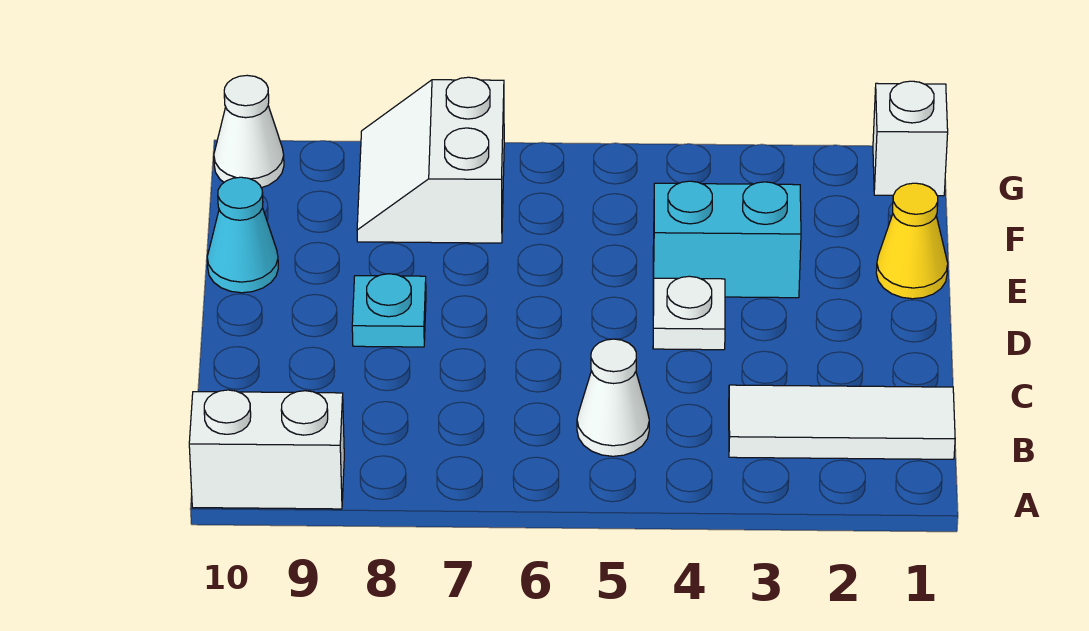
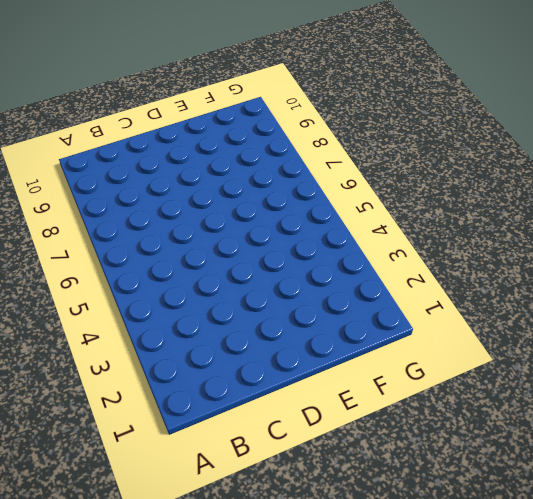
none -> white brick A9:A10 level 1
none -> white tile B1:B3 level 1

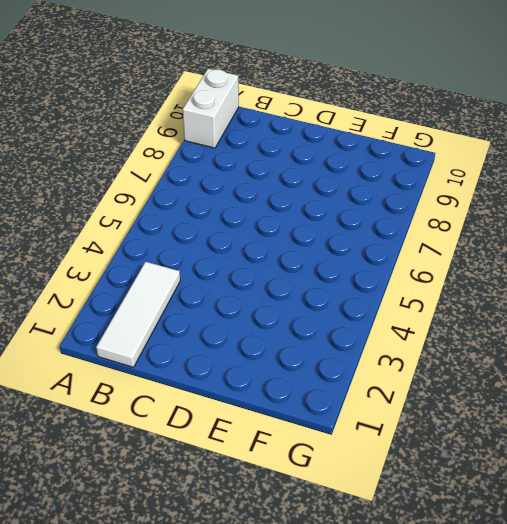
none -> white cone B5 level 1
none -> white plate D4 level 1

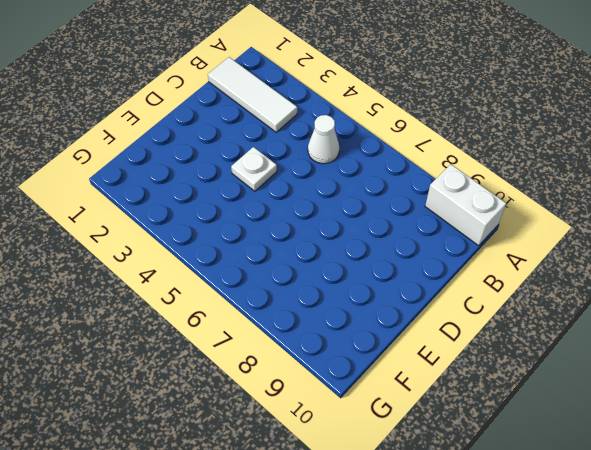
none -> cyan plate D8 level 1
none -> yellow cone E1 level 1

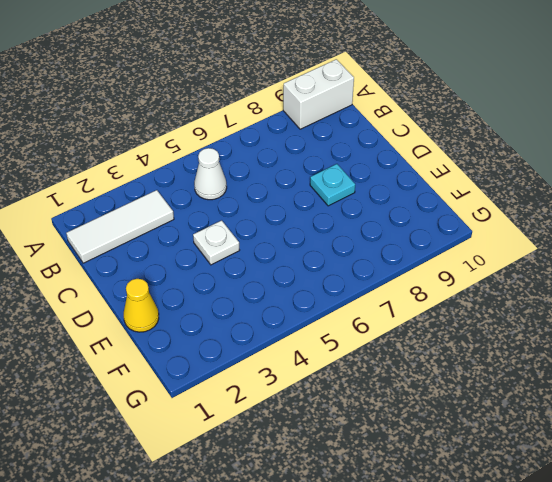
none -> cyan brick E3:E4 level 1
none -> cyan cone E10 level 1

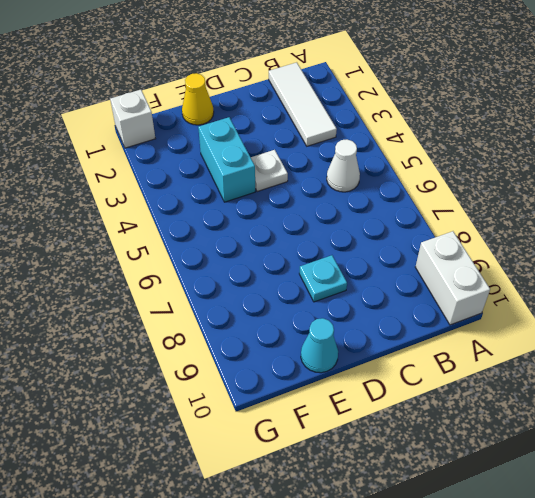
none -> white slope F7:G8 level 1 top 7
none -> white cone G10 level 1

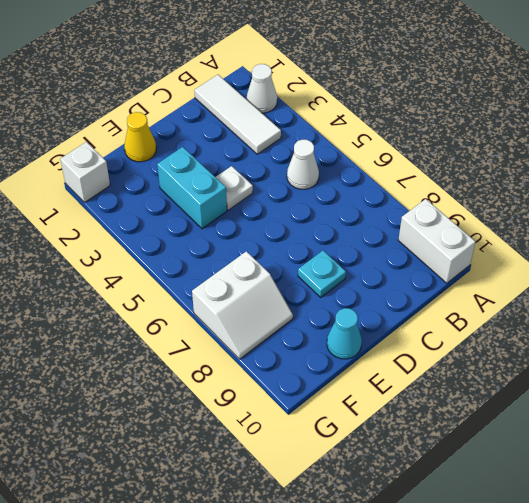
white cone A2 level 1 -> white cone G10 level 1

